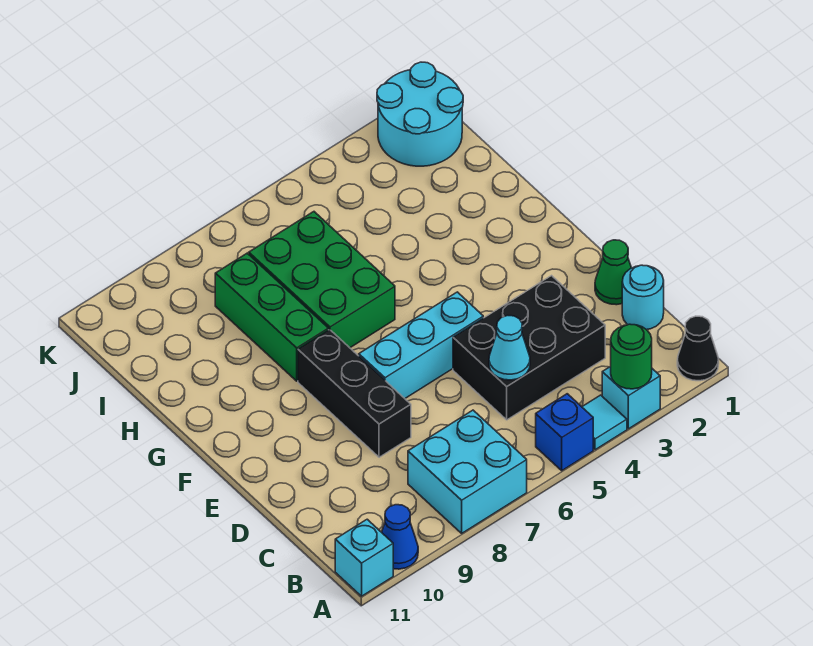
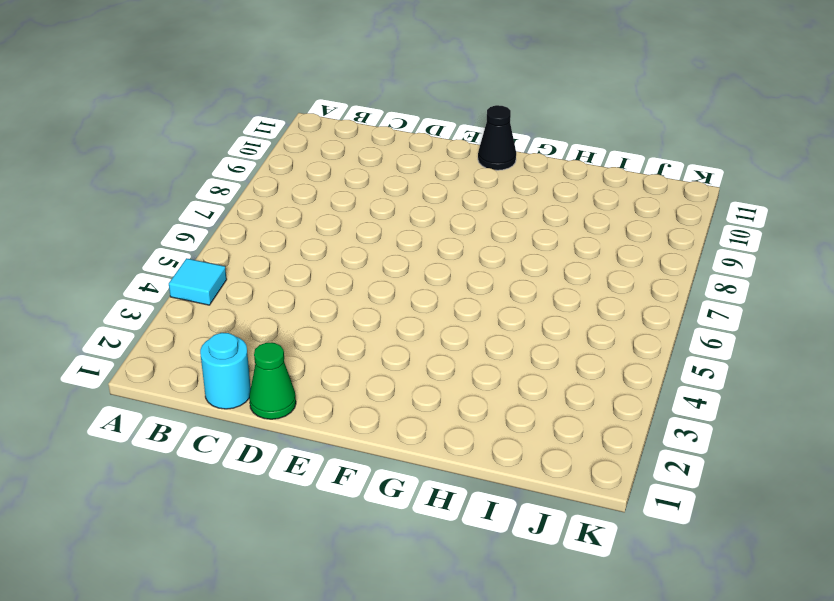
black cone F11 level 1 -> black cone A1 level 1
none -> cyan brick A3 level 1
none -> blue brick A5 level 1
none -> cyan brick A7:B8 level 1

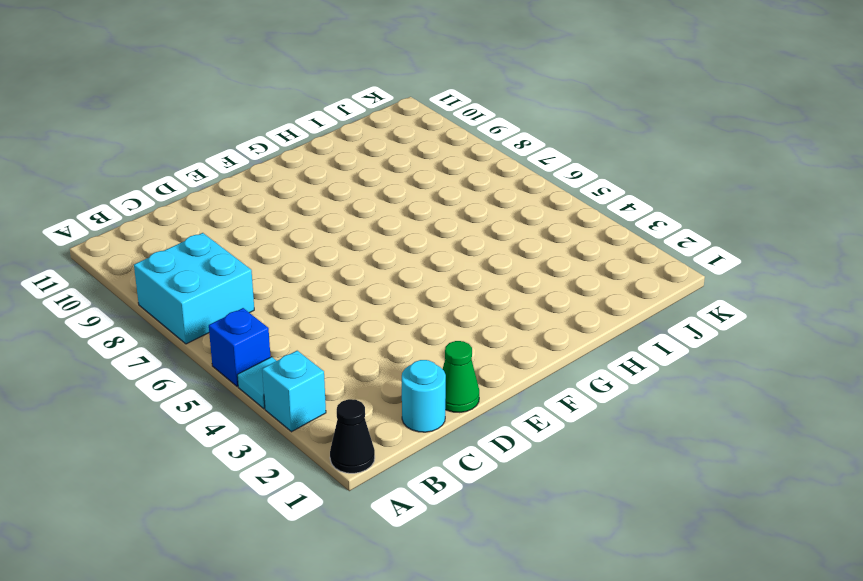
none -> blue cone A10 level 1
none -> cyan brick A11 level 1
none -> black brick C3:D5 level 1

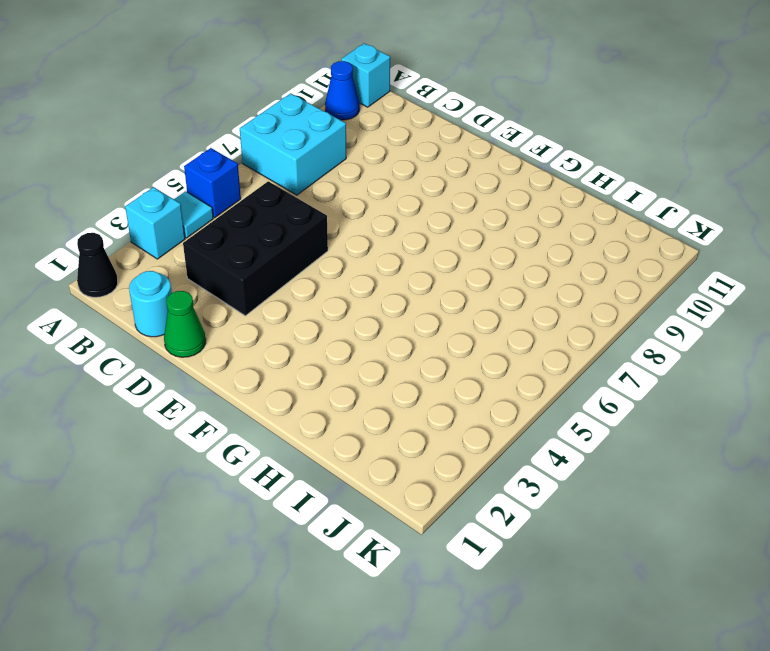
none -> black brick D8:F8 level 1
none -> cyan brick E5:E7 level 1
none -> green brick G6:I7 level 1

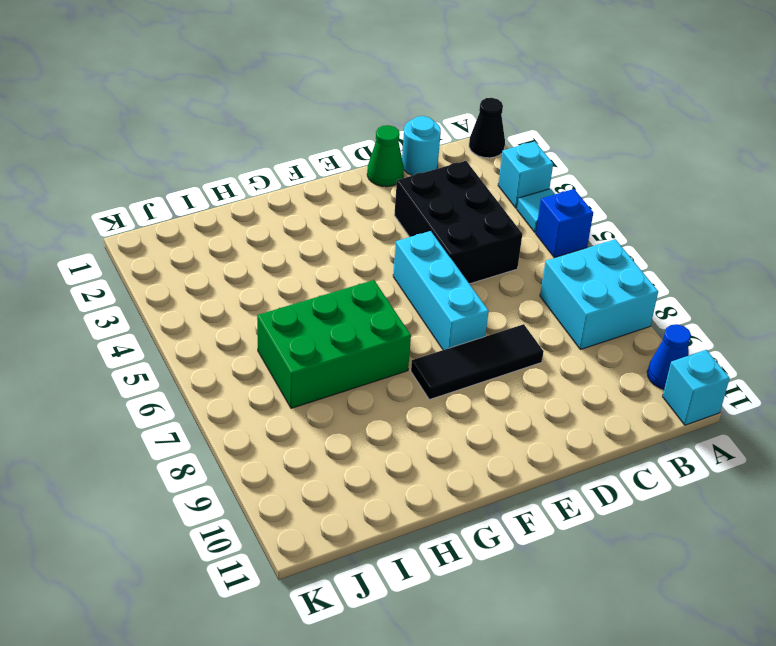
black tile D8:F8 level 1 -> black brick D8:F8 level 1
none -> green brick G8:I8 level 1
none -> cyan round brick J1:K2 level 1
none -> green round brick A3 level 2

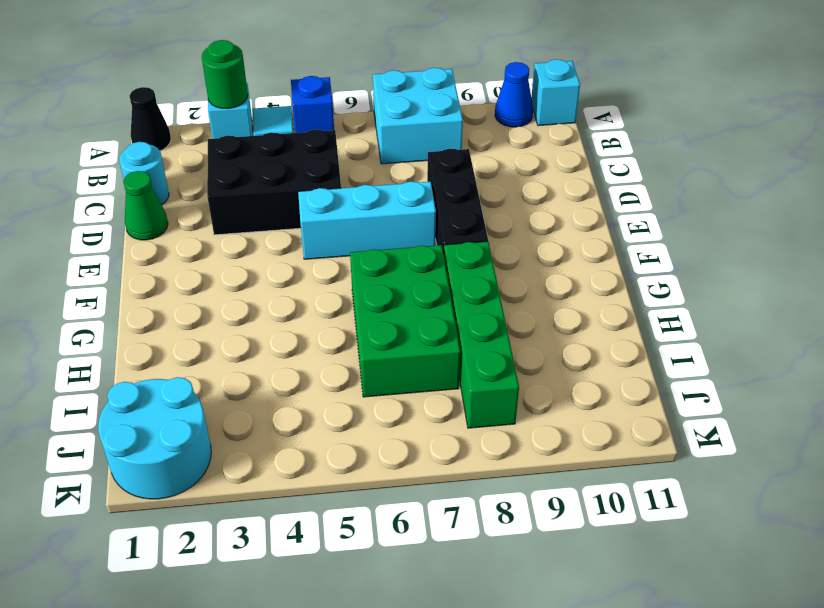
green brick G8:J8 level 1 -> green brick G8:I8 level 1
none -> cyan cone C5 level 2

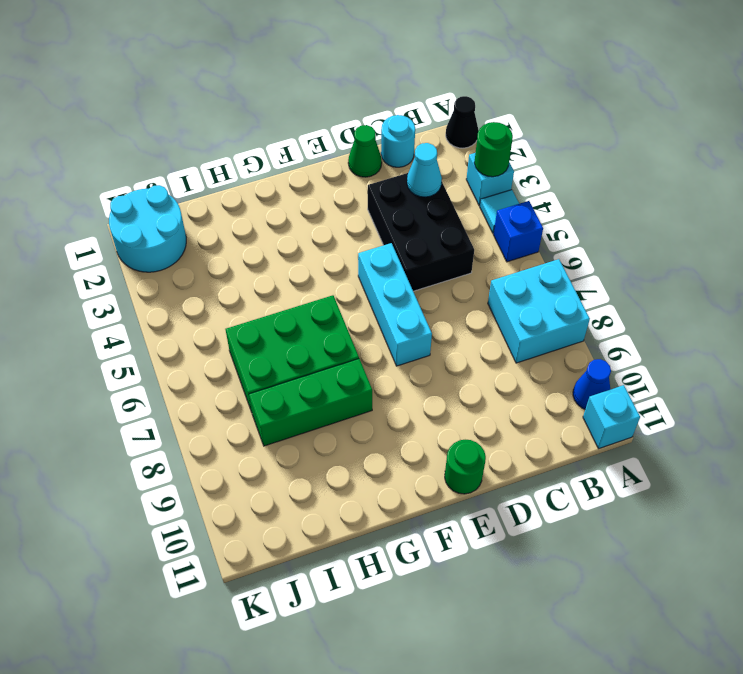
cyan cone C3 level 2 -> cyan cone C5 level 2
green round brick E11 level 1 -> none
none -> black brick D8:F8 level 1

